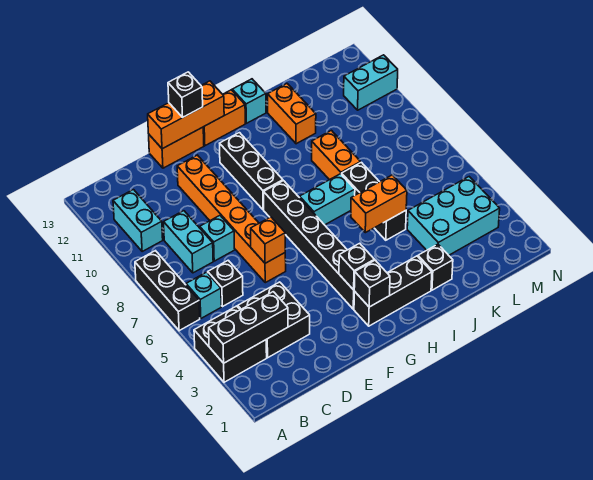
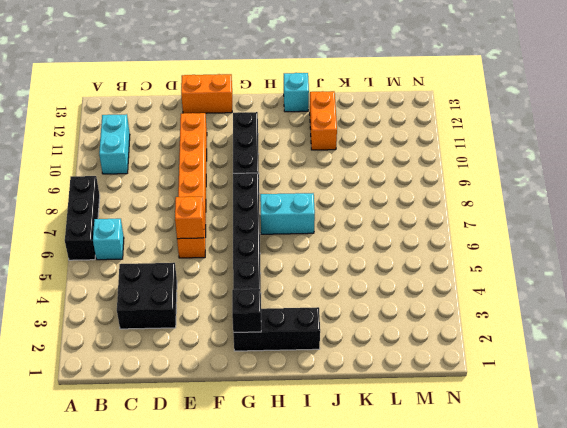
none -> black brick A3:B4 level 1
none -> black brick C6 level 1
none -> cyan brick C8:C9 level 1

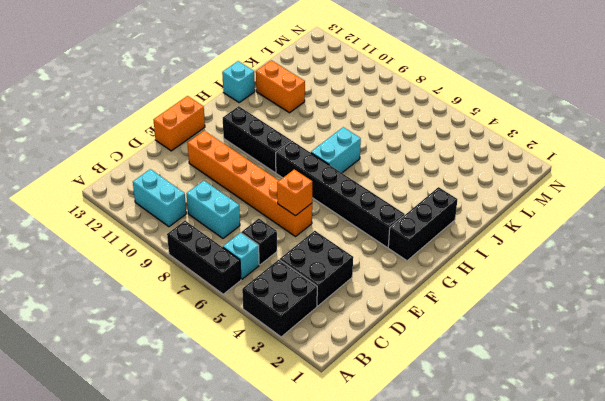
none -> cyan brick D8 level 1
none -> orange brick G13:H13 level 1
none -> black brick J2 level 1

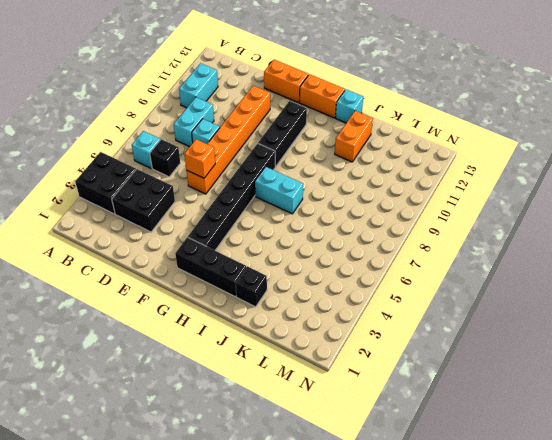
none -> black brick A6:A8 level 1
none -> black brick J5:J7 level 1
none -> orange brick J8:J9 level 1

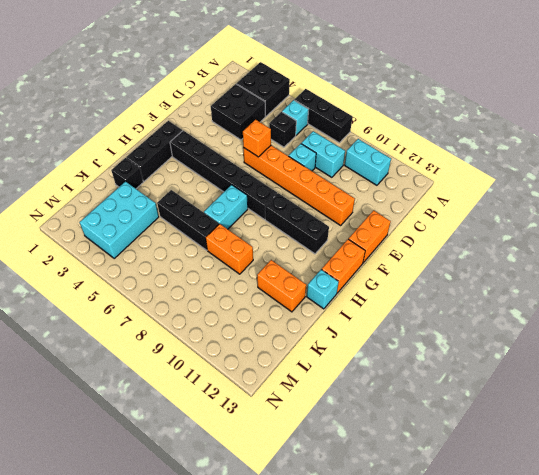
none -> cyan brick M11:N11 level 1
none -> black brick A3:C3 level 2
none -> orange brick E13:G13 level 2

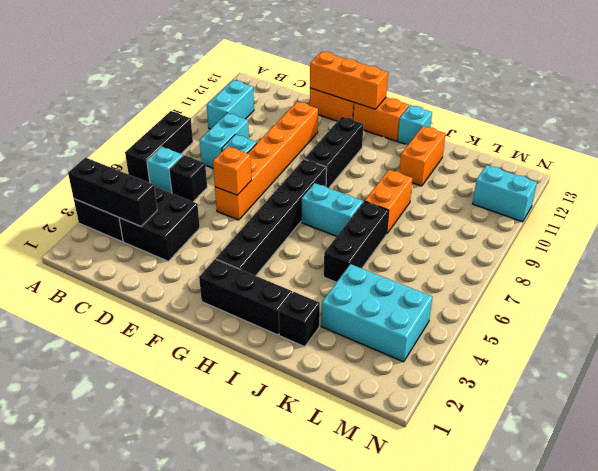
none -> black brick G2 level 2
none -> black brick G3 level 2
none -> orange brick I5:J5 level 2

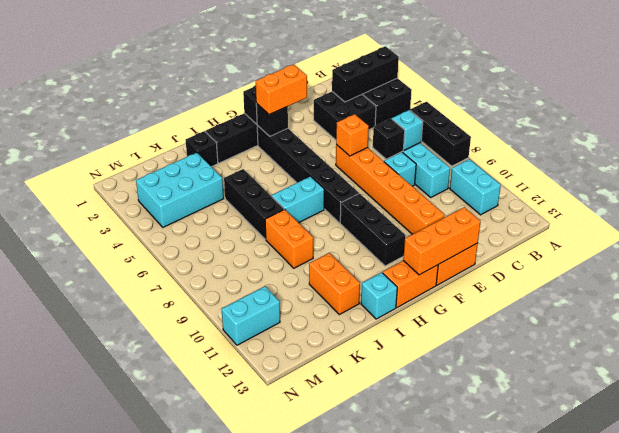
orange brick F3:G3 level 3 -> orange brick I5:J5 level 2
none -> black brick F13 level 3

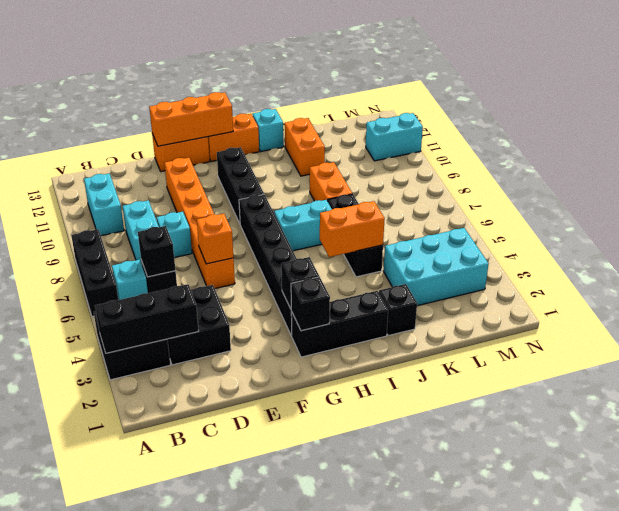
black brick C6 level 2 -> black brick F13 level 3

